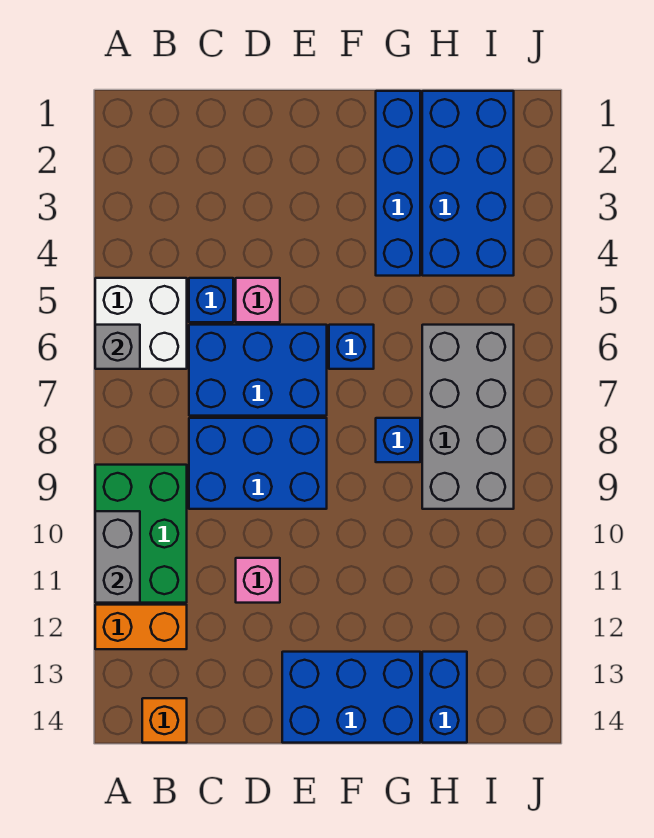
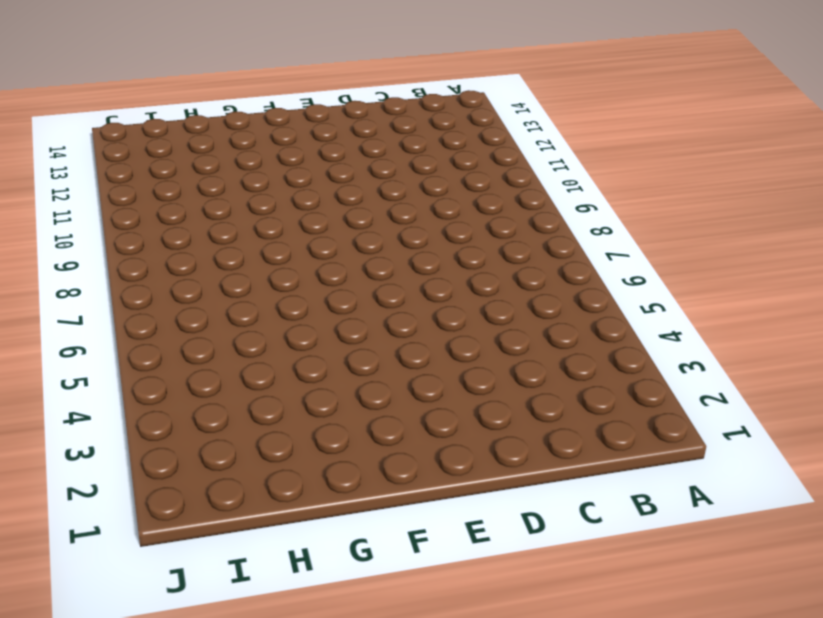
none -> white brick A5:B6 level 1
none -> green brick A9:B11 level 1
none -> orange brick A12:B12 level 1

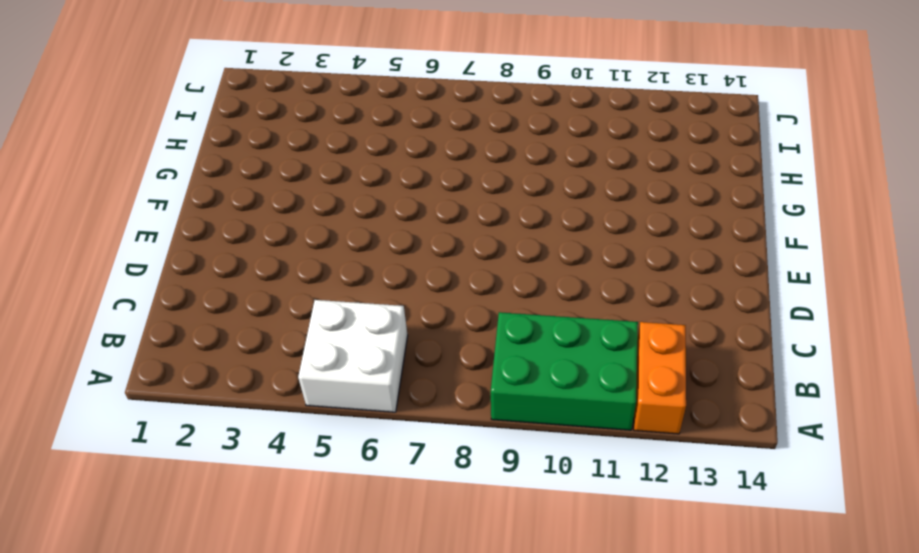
none -> orange brick B14 level 1
none -> blue brick C5 level 1
none -> blue brick C6:E7 level 1

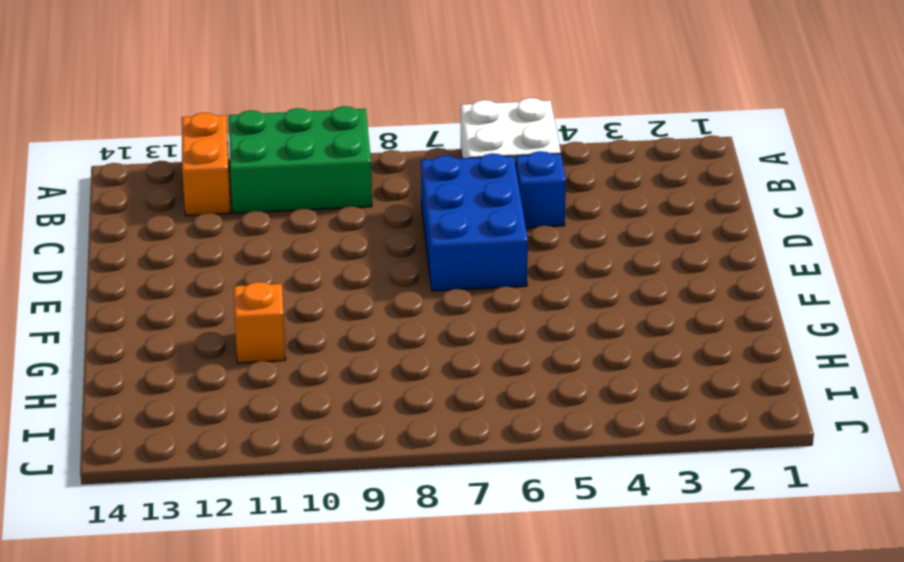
orange brick G11 level 1 -> orange brick B14 level 1
none -> blue brick C8:E9 level 1
none -> pink brick D5 level 1
none -> pink brick D11 level 1

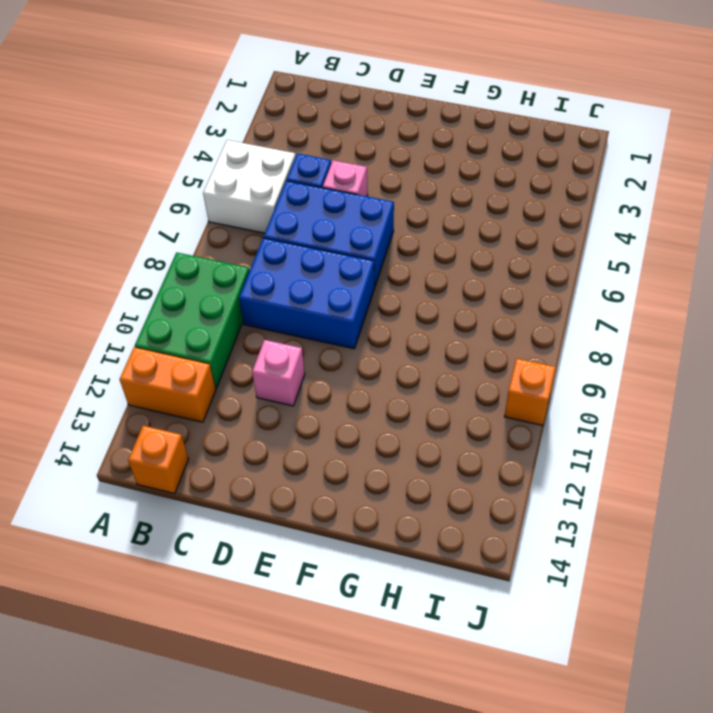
orange brick J10 level 1 -> none
none -> blue brick E13:G14 level 1
none -> blue brick F6 level 1
none -> blue brick G1:G4 level 1

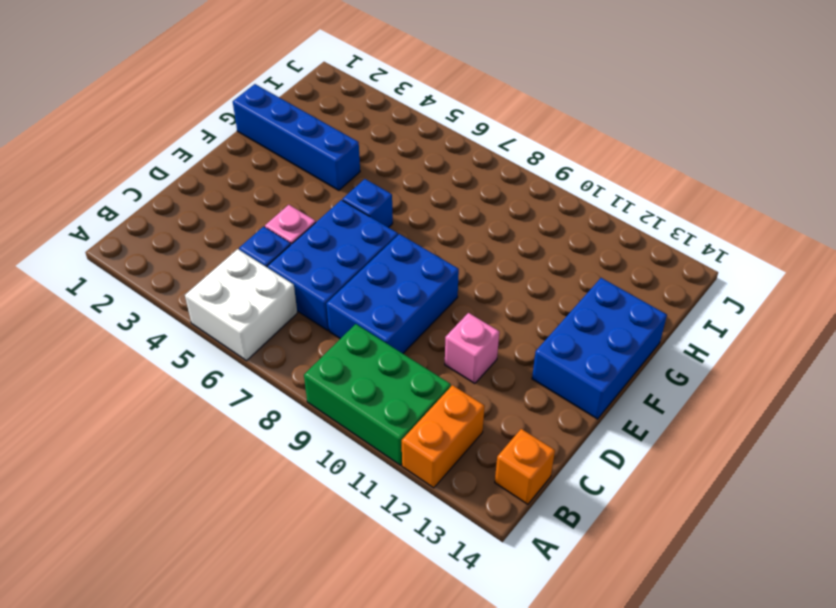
none -> blue brick G8 level 1
none -> blue brick H1:I4 level 1
none -> grey brick H6:I9 level 1

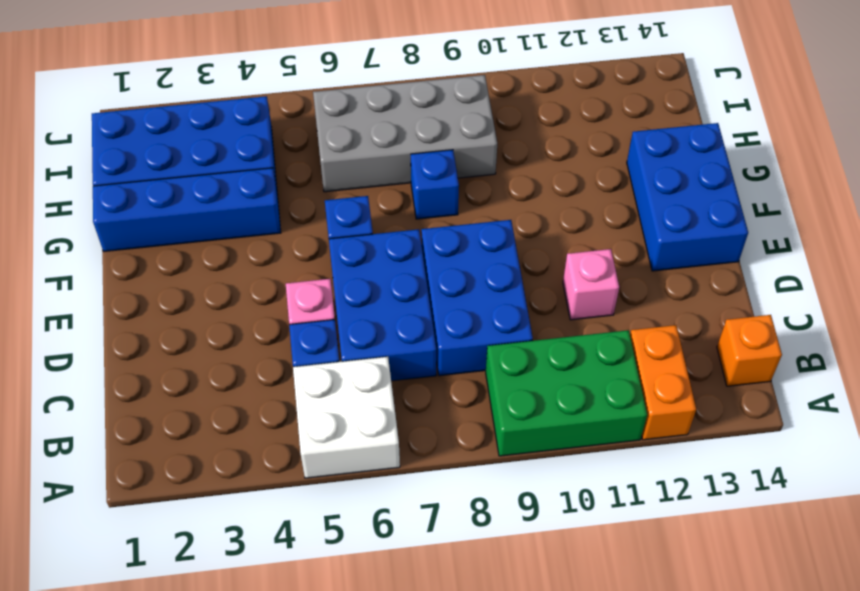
none -> blue brick H13:H14 level 1
none -> grey brick A6 level 2
none -> grey brick A10:A11 level 2

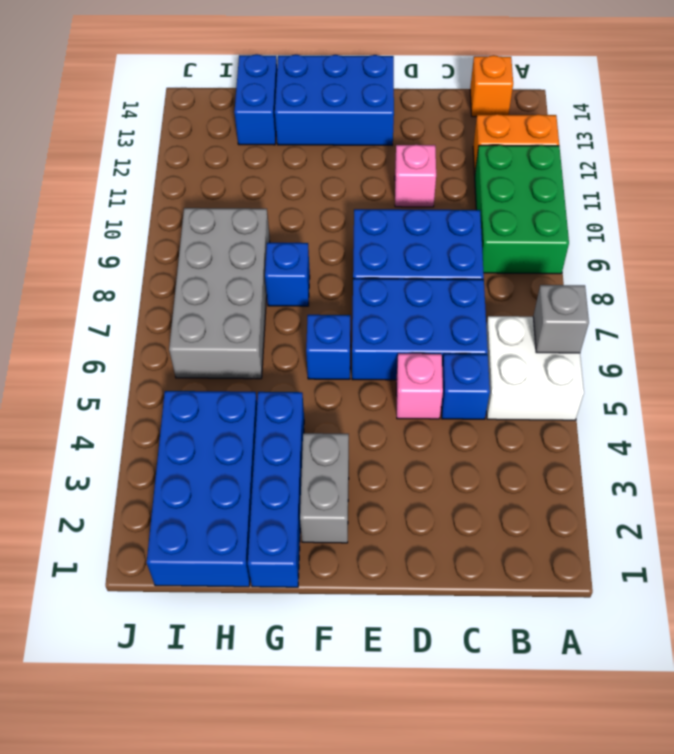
grey brick F2:F3 level 1 -> grey brick A10:A11 level 2

